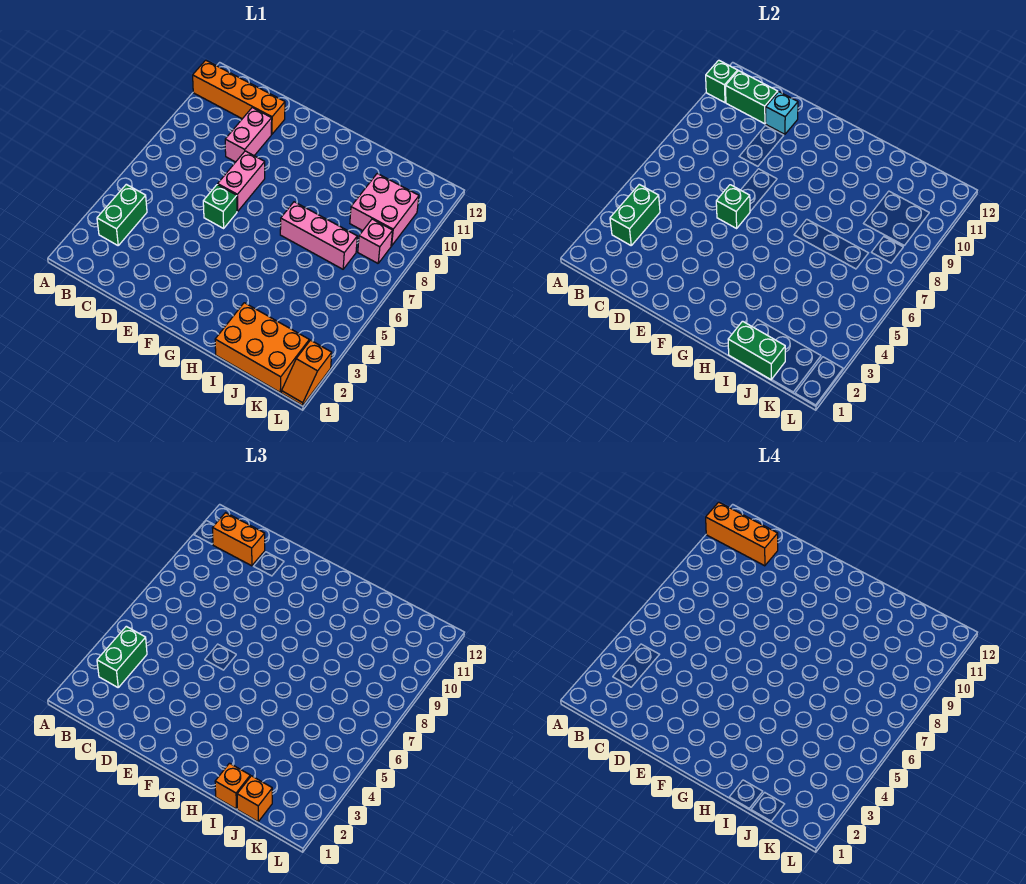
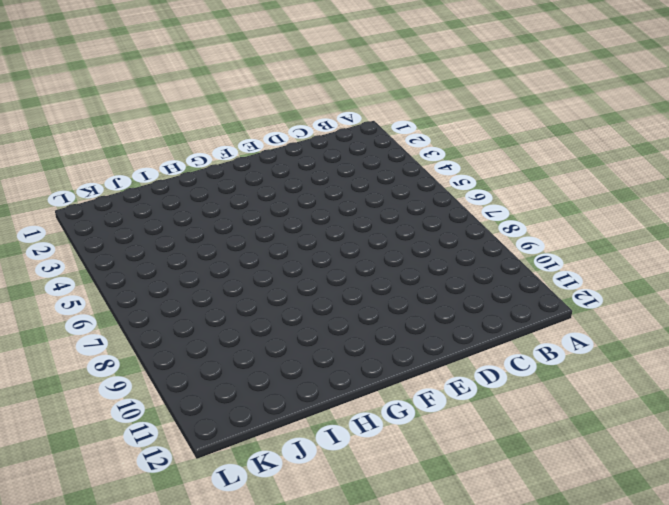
none -> orange brick A11:D11 level 1
none -> green brick B3:B4 level 1
none -> pink brick D9:D10 level 1

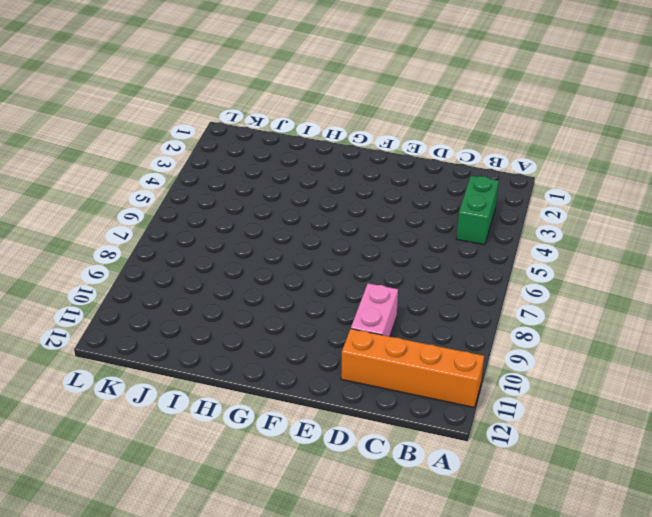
none -> green brick E6 level 1
none -> pink brick E7:E8 level 1
none -> pink brick H7:J7 level 1

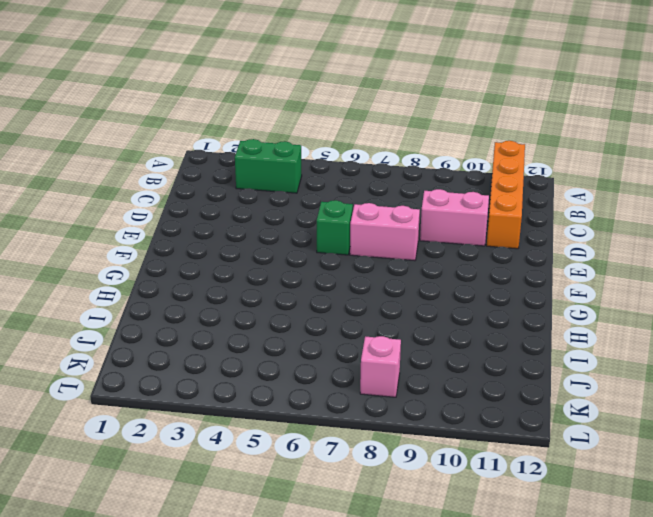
none -> pink brick H7:J7 level 1
none -> orange brick I1:K2 level 1
none -> pink brick J9:K10 level 1

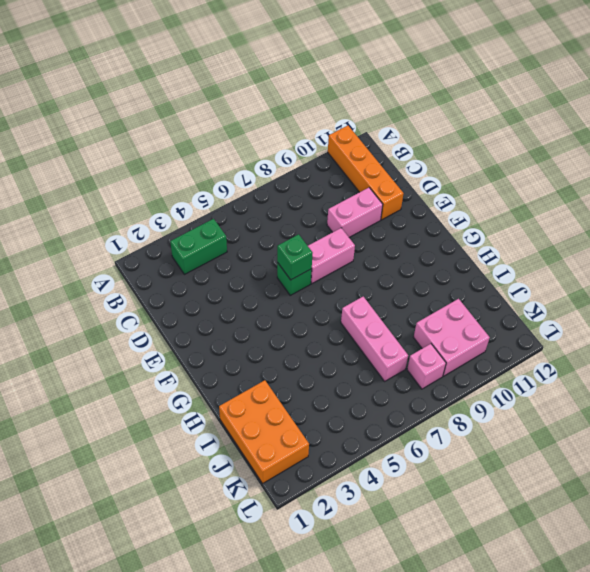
none -> orange slope L1:L2 level 1 top 2
none -> green brick A11 level 2
none -> green brick B3:B4 level 2

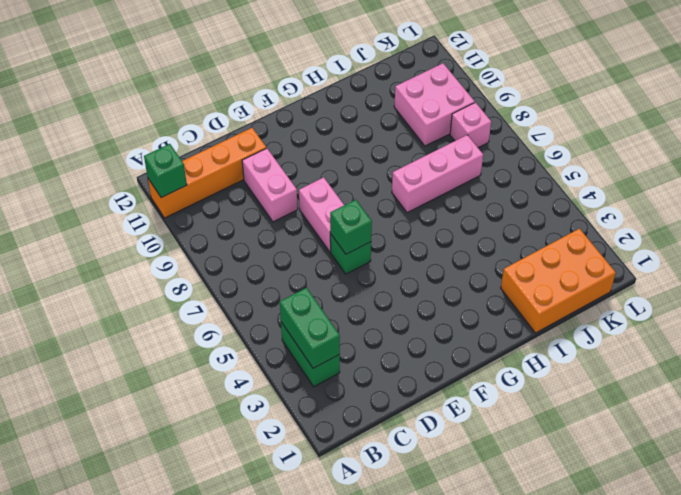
none -> orange slope L1:L2 level 1 top 2
none -> green brick B11:C11 level 2
none -> cyan brick D11 level 2

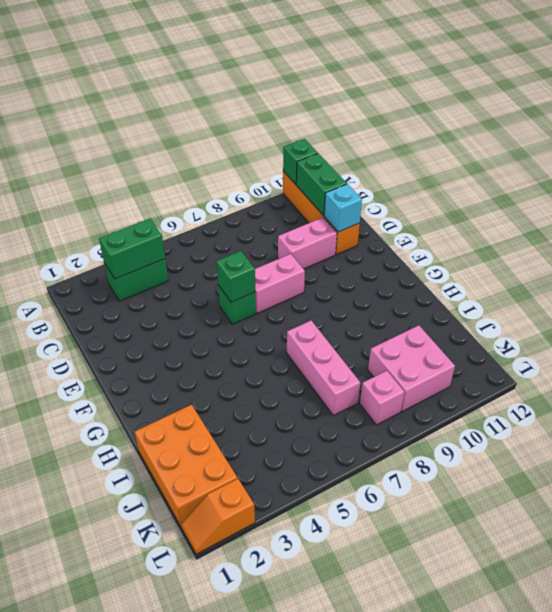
none -> green brick I1:J1 level 2
none -> green brick B3:B4 level 3
none -> orange brick B11:C11 level 3

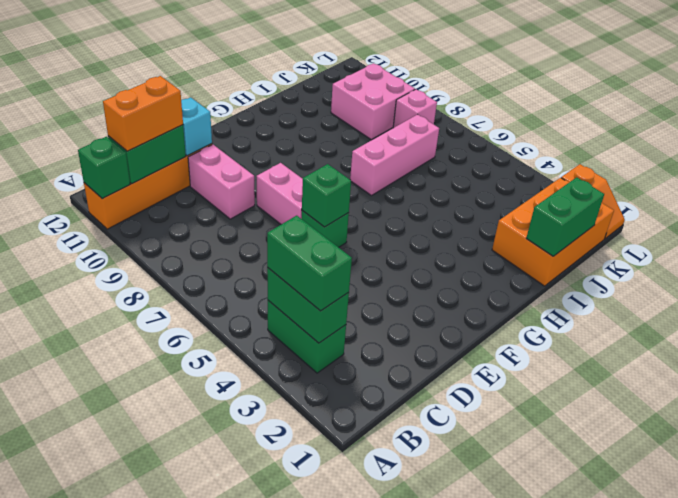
none -> orange brick I1 level 3
none -> orange brick J1 level 3
none -> orange brick A11:C11 level 4

